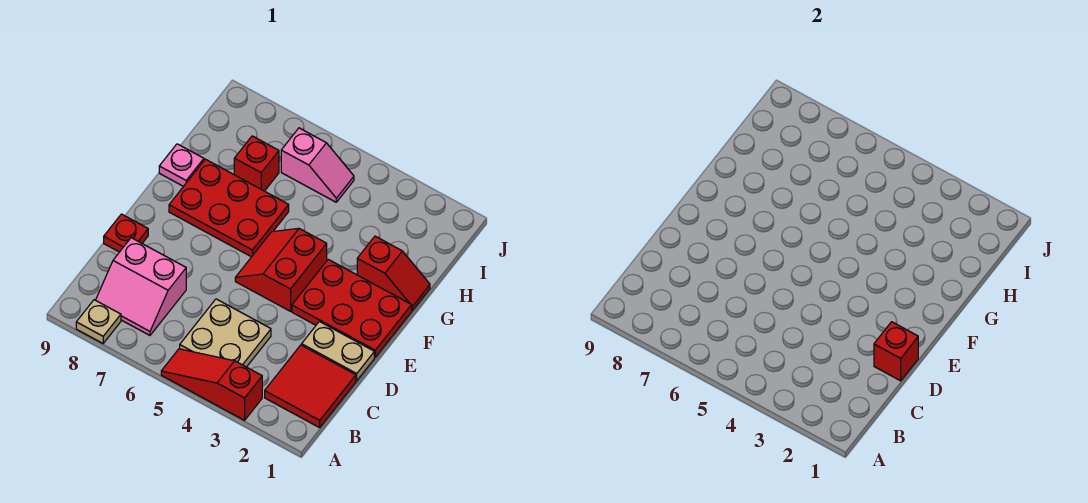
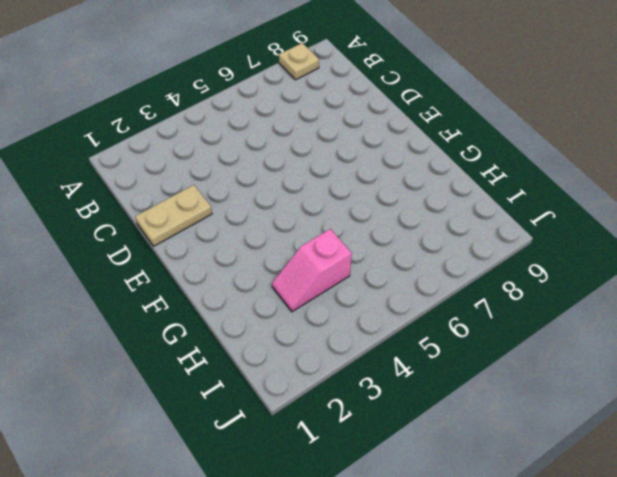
pink slope H3:H4 level 1 top 4 -> pink slope I5:I6 level 1 top 6
none -> red slope A3:A5 level 1 top 3
none -> red tile B1:C2 level 1
none -> tan plate B4:C5 level 1

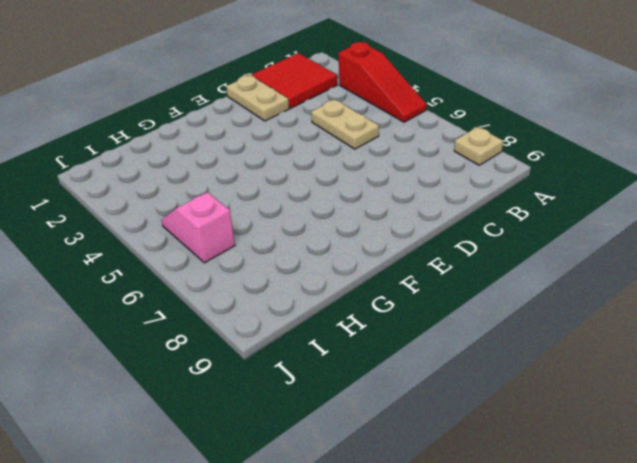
tan plate C4:C5 level 1 -> tan plate B4:C5 level 1
none -> pink slope B7:C8 level 1 top C
none -> red plate D9 level 1
none -> red plate E1:F3 level 1

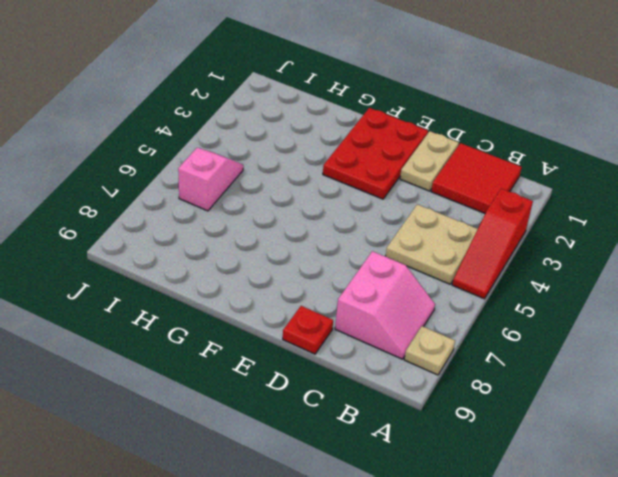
none -> red slope E4:F5 level 1 top 4
none -> red plate F6:G8 level 1
none -> red slope G1:G2 level 1 top 2

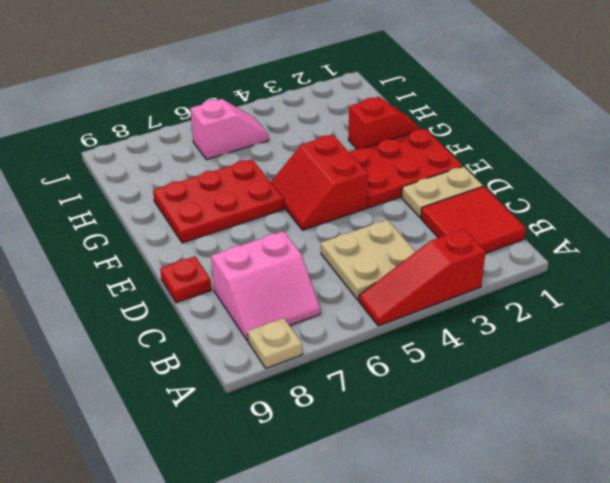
none -> pink plate G9 level 1
none -> red brick H7 level 1
none -> red brick D1 level 2

